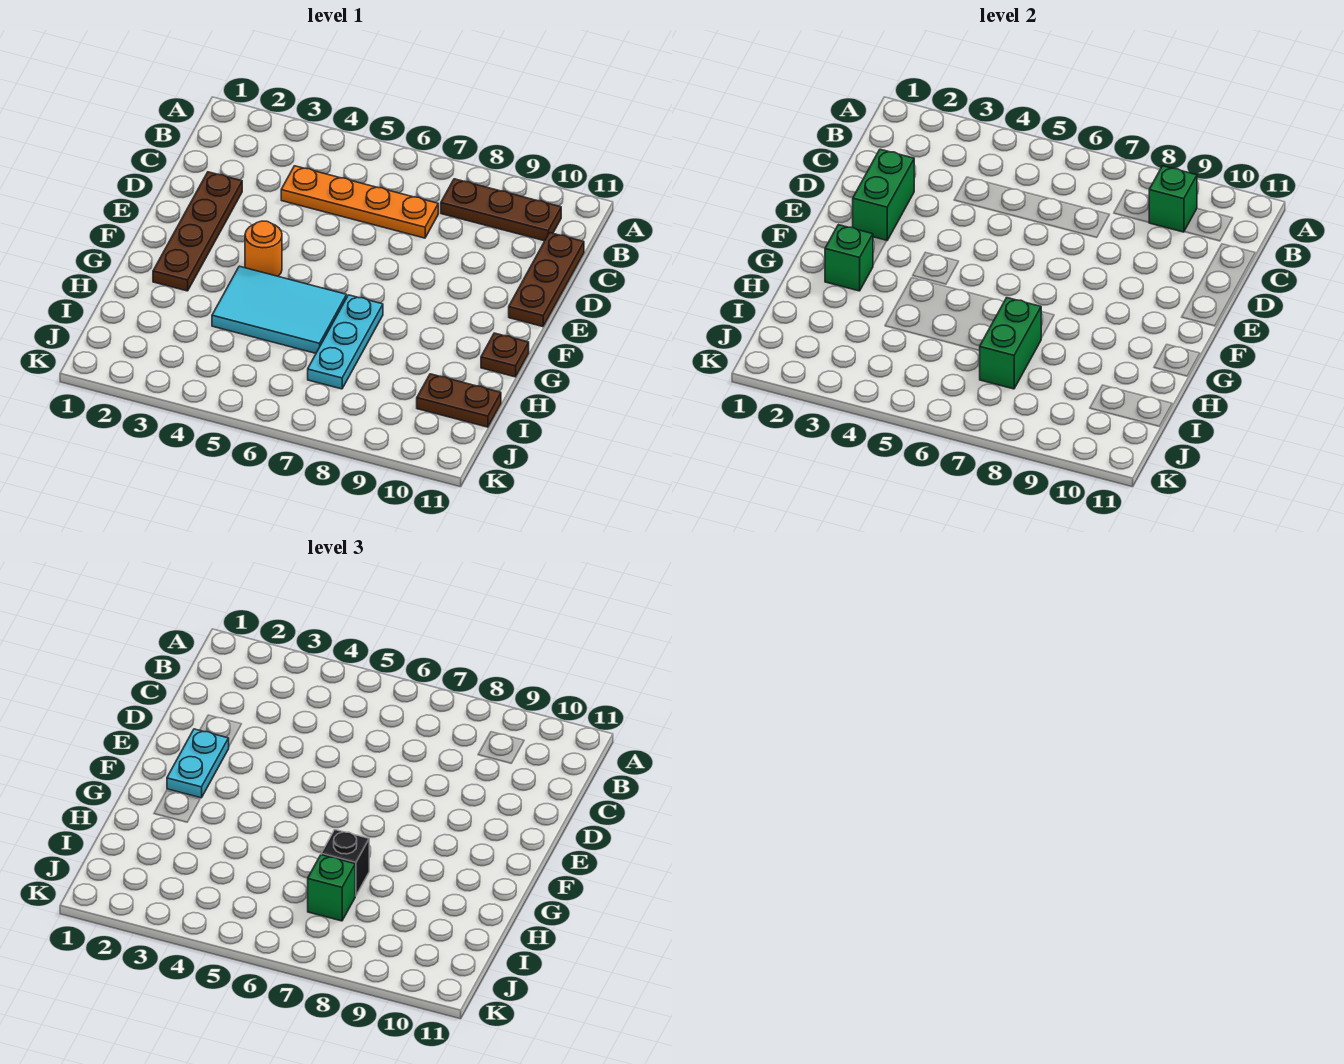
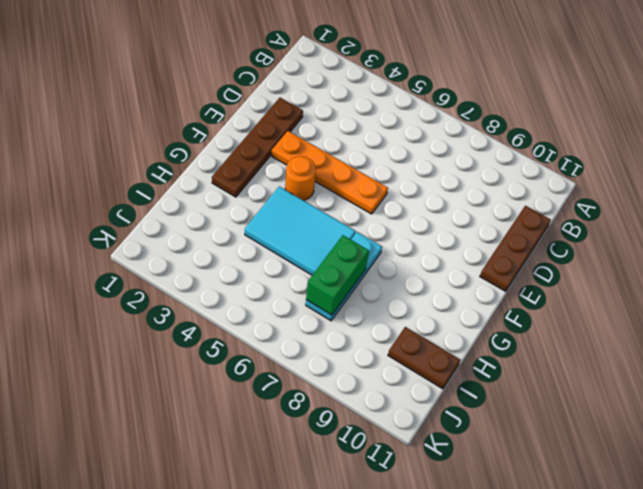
orange plate E3:E6 level 1 -> orange plate C4:C7 level 1
none -> brown plate B8:B10 level 1
none -> brown plate G11 level 1
none -> green brick B9 level 2

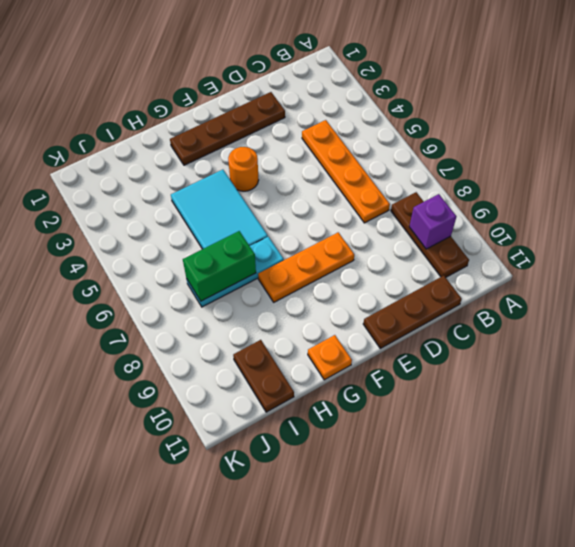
purple brick B9 level 2 -> green brick B9 level 2
orange plate E8:G8 level 1 -> none
orange plate G11 level 1 -> brown plate G11 level 1
none -> green brick D2:E2 level 2
none -> green brick G2 level 2
none -> cyan plate E2:F2 level 3

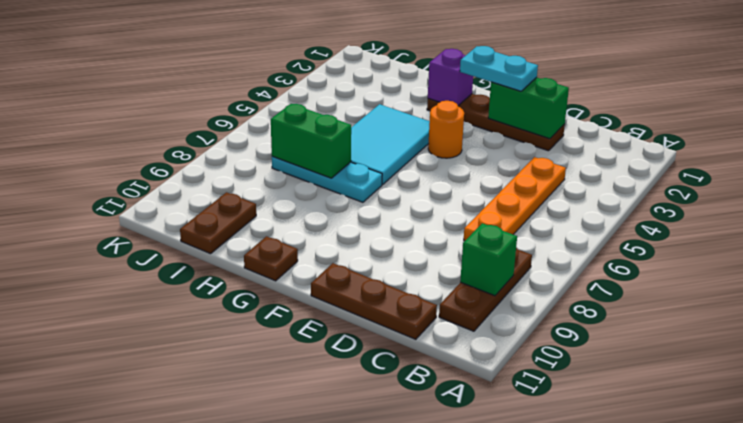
purple brick G2 level 2 -> green brick G2 level 2
none -> black brick H7 level 3
none -> green brick I7 level 3

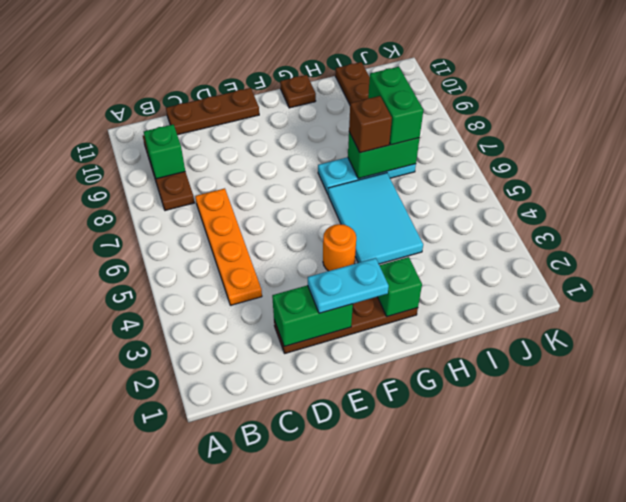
brown brick H7 level 3 -> black brick H7 level 3
green brick I7:I8 level 3 -> green brick I7 level 3

